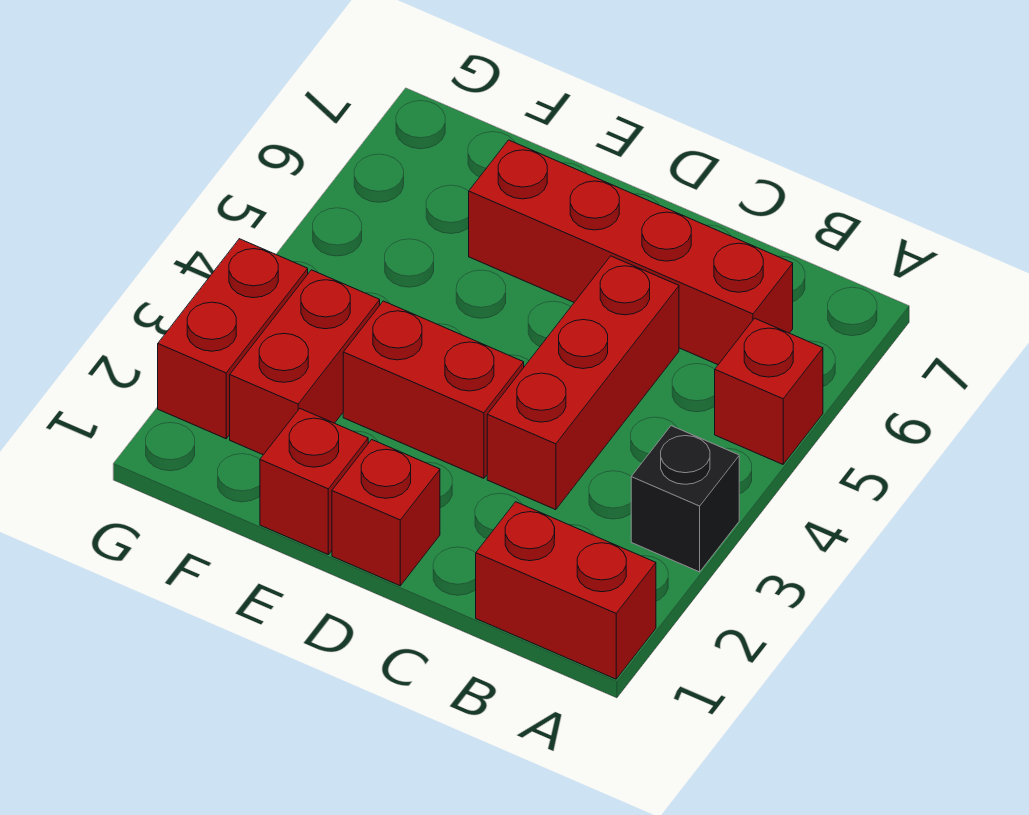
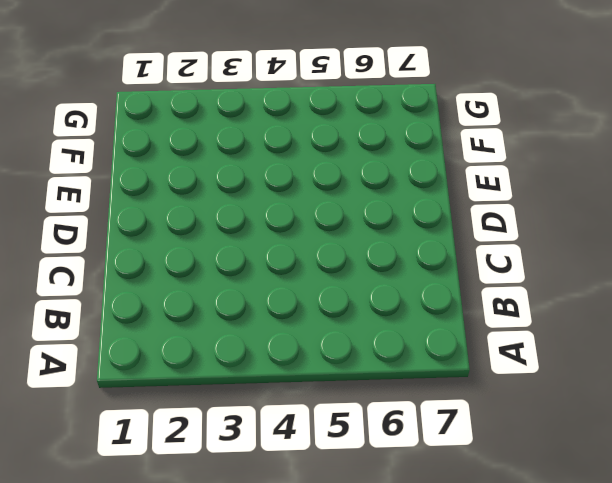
none -> red brick A1:B1 level 1
none -> black brick A3 level 1

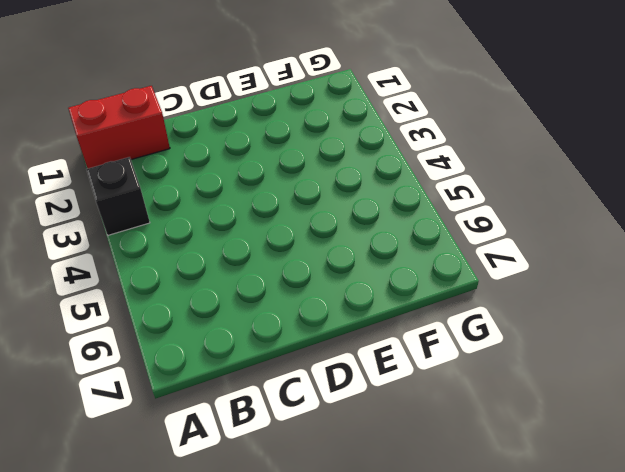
none -> red brick A5 level 1
none -> red brick B6:E6 level 1

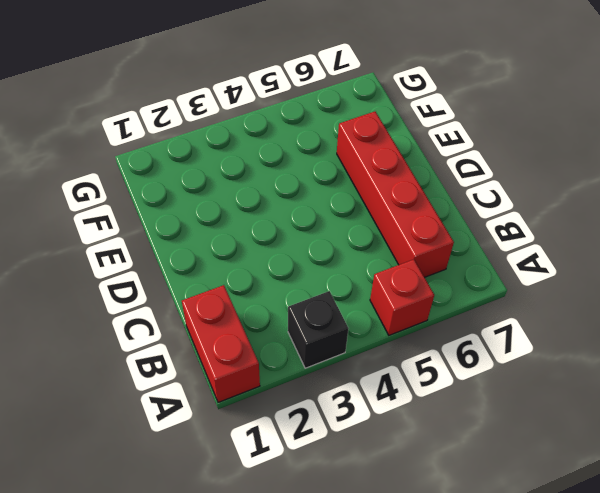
none -> red brick C3:C5 level 1
none -> red brick D1 level 1

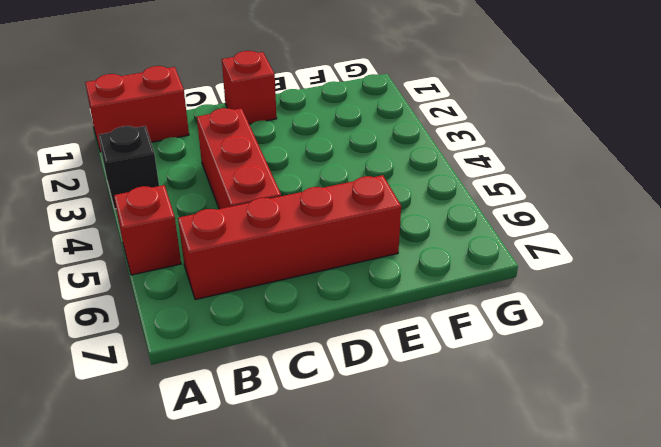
none -> red brick D3:E3 level 1
none -> red brick E1 level 1

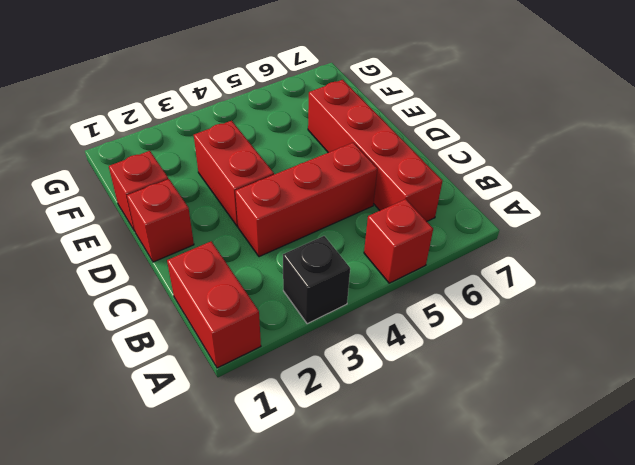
none -> red brick F2:F3 level 1
none -> red brick G2:G3 level 1

